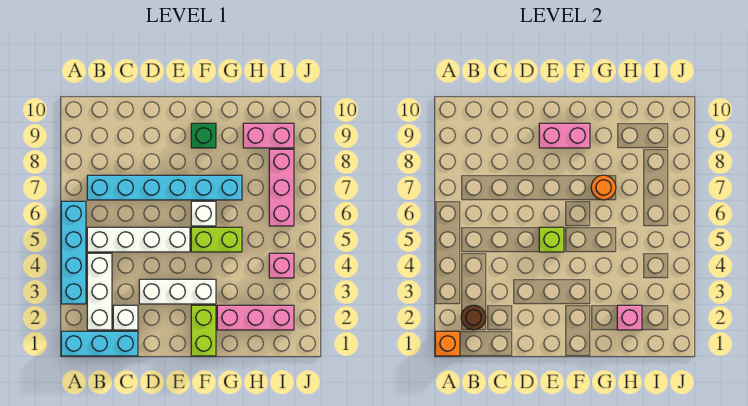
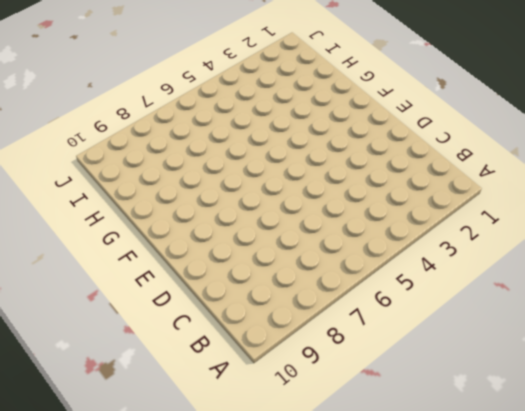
none -> cyan brick A1:C1 level 1
none -> cyan brick A3:A6 level 1
none -> white brick B2:B4 level 1

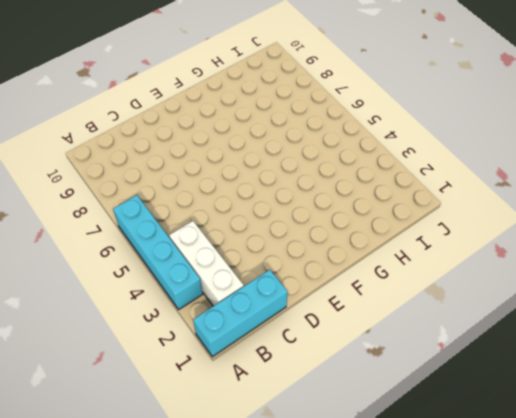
none -> white brick B5:E5 level 1
none -> cyan brick B7:G7 level 1
none -> white brick C2 level 1

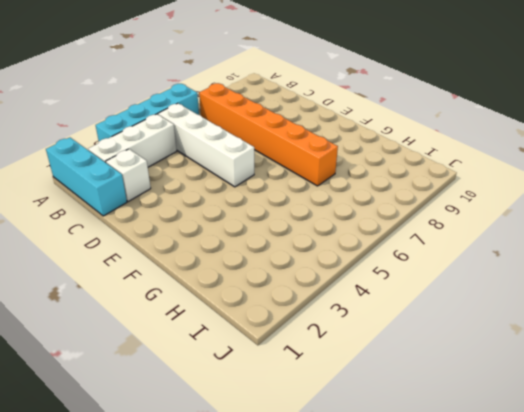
orange brick B7:G7 level 1 -> cyan brick B7:G7 level 1
none -> white brick D3:F3 level 1
none -> lime brick F1:F2 level 1
none -> lime brick F5:G5 level 1

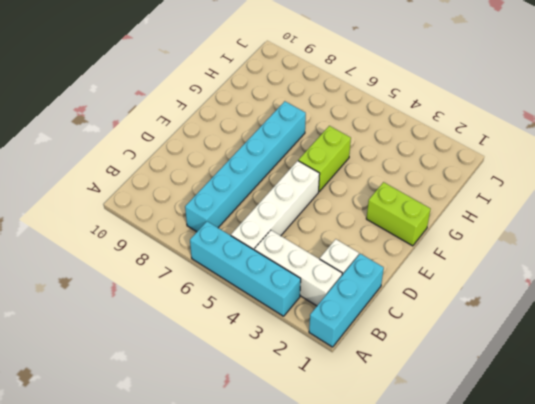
none -> white brick D3:F3 level 1
none -> white brick F6 level 1
none -> green brick F9 level 1

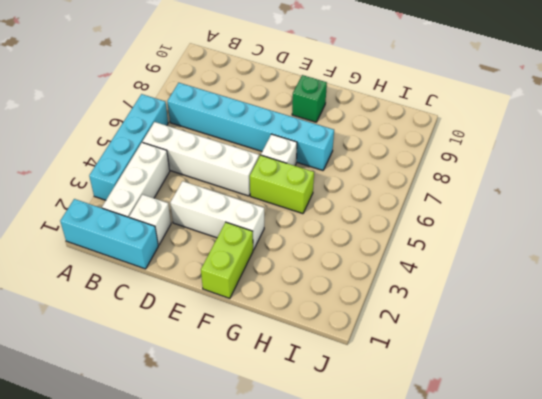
none -> pink brick G2:I2 level 1
none -> pink brick H9:I9 level 1
none -> pink brick I4 level 1

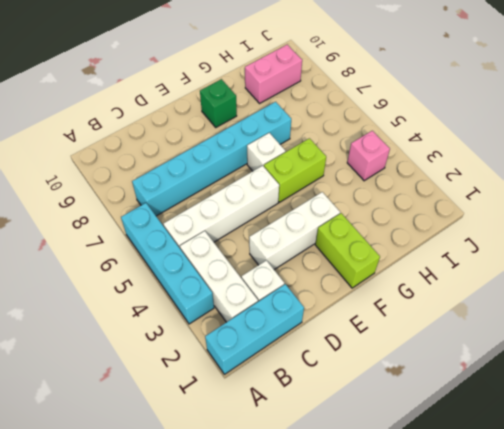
none -> pink brick G2:I2 level 1
none -> pink brick I6:I8 level 1
none -> orange brick A1 level 2

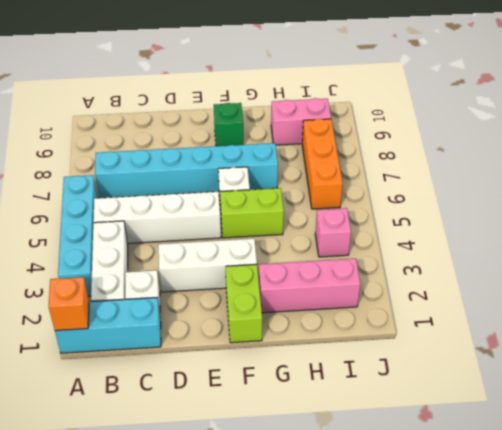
orange brick I6:I8 level 1 -> pink brick I6:I8 level 1
none -> brown round brick B2 level 2
none -> lime brick E5 level 2
none -> pink brick E9:F9 level 2

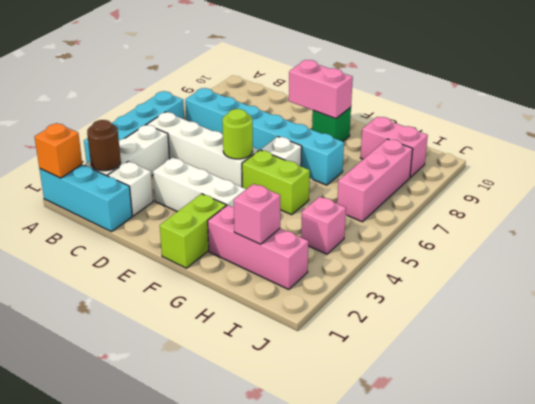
lime round brick E5 level 2 -> lime brick E5 level 2
none -> orange round brick G7 level 2

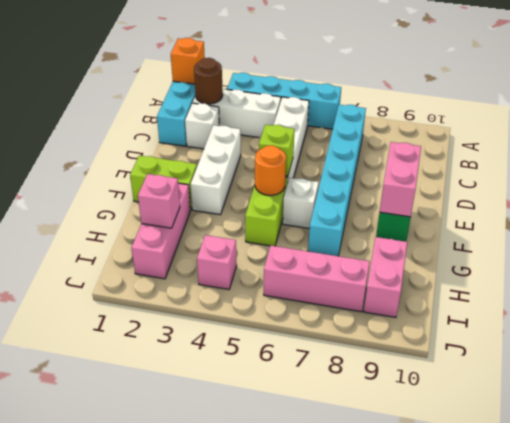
orange round brick F5 level 2 -> orange round brick G7 level 2

